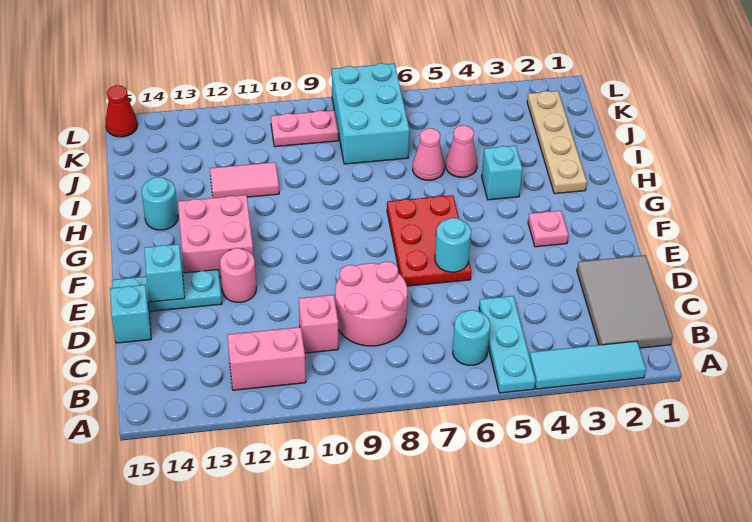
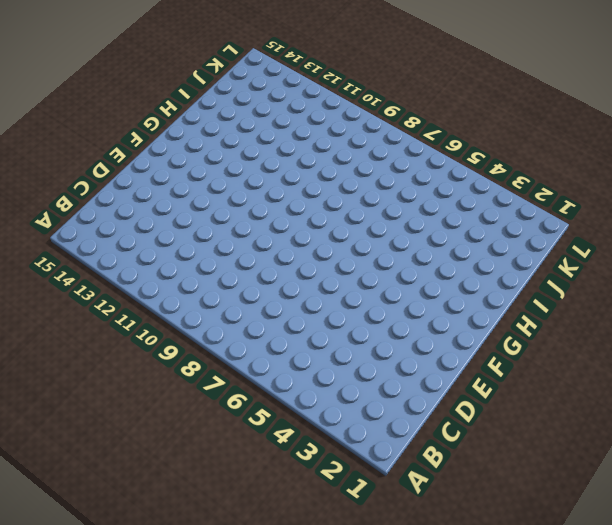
none -> cyan tile A2:A4 level 1
none -> cyan plate A5:C5 level 1
none -> grey tile B1:D2 level 1

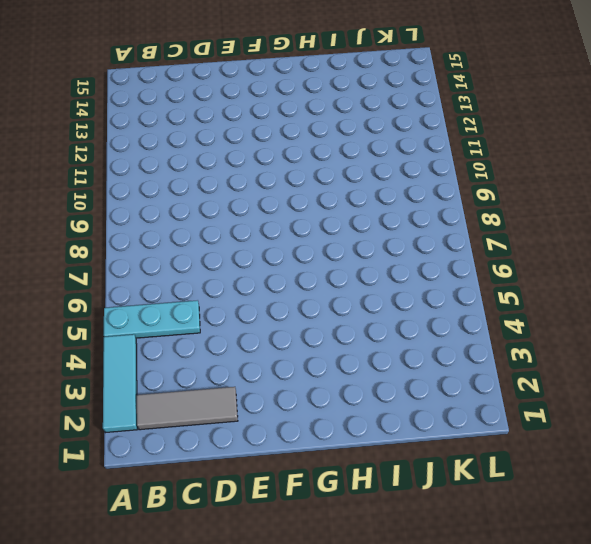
grey tile B2:D2 level 1 -> grey tile B1:D2 level 1
none -> cyan round brick B6 level 1
none -> pink brick B11:B12 level 1
none -> pink round brick C8:D9 level 1

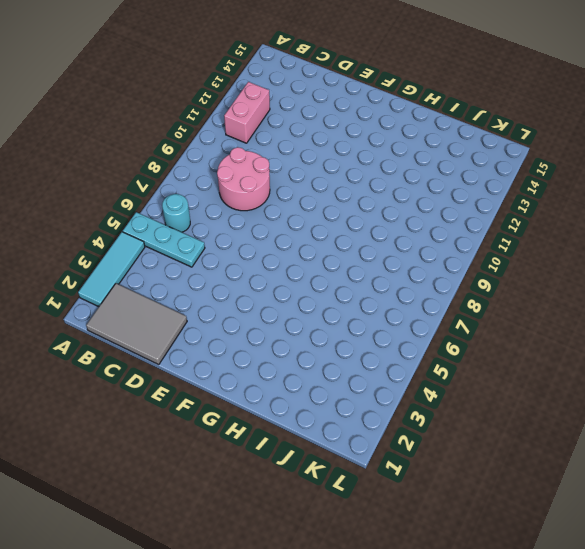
none -> pink brick C10 level 1
none -> cyan brick D15 level 1
none -> red plate E6:G7 level 1

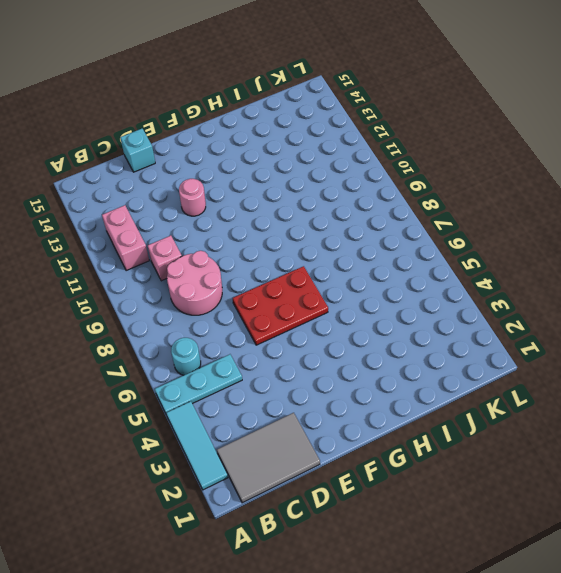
none -> cyan plate E13:E15 level 1
none -> pink plate F3 level 1
none -> pink brick F12:G13 level 1

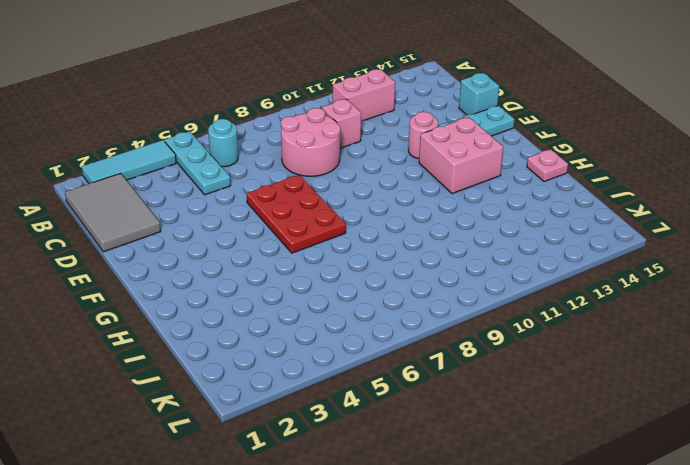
pink plate H15 level 1 -> pink plate F3 level 1
none -> tan plate H2:K2 level 1
none -> cyan brick H4 level 1
none -> cyan round brick H14 level 1

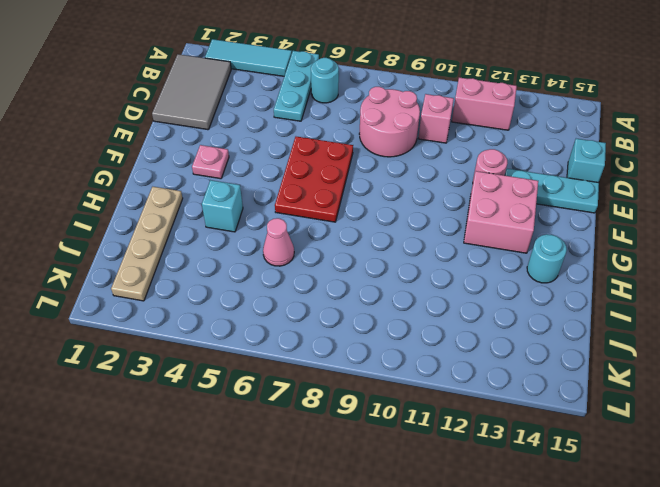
none -> pink cone I5 level 1
none -> pink tile I11:I12 level 1
none -> cyan brick J7:L8 level 1

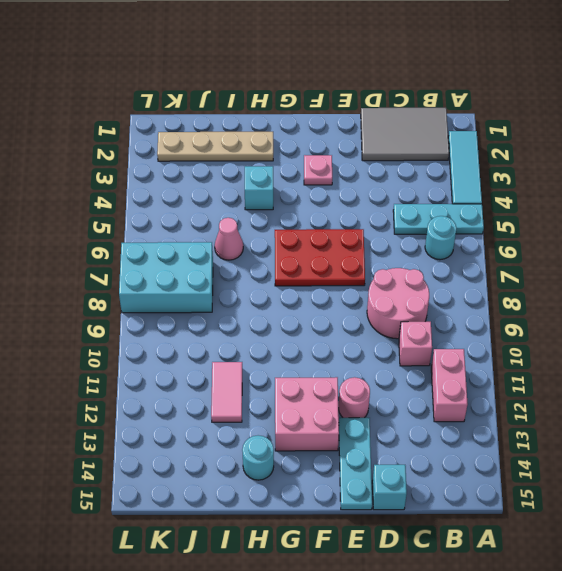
none -> pink cone I5 level 1
none -> pink plate K9:K10 level 1
none -> red cone L15 level 1

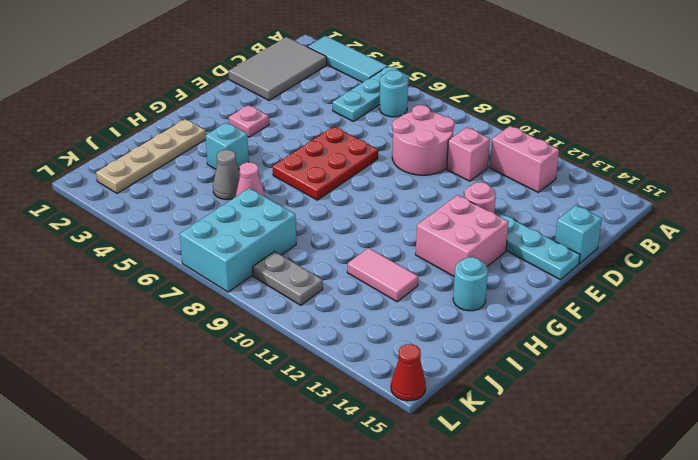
grey cone I5 level 1 -> pink cone I5 level 1
grey plate K9:K10 level 1 -> pink plate K9:K10 level 1
none -> cyan round brick E6 level 2
none -> cyan brick E14 level 2

